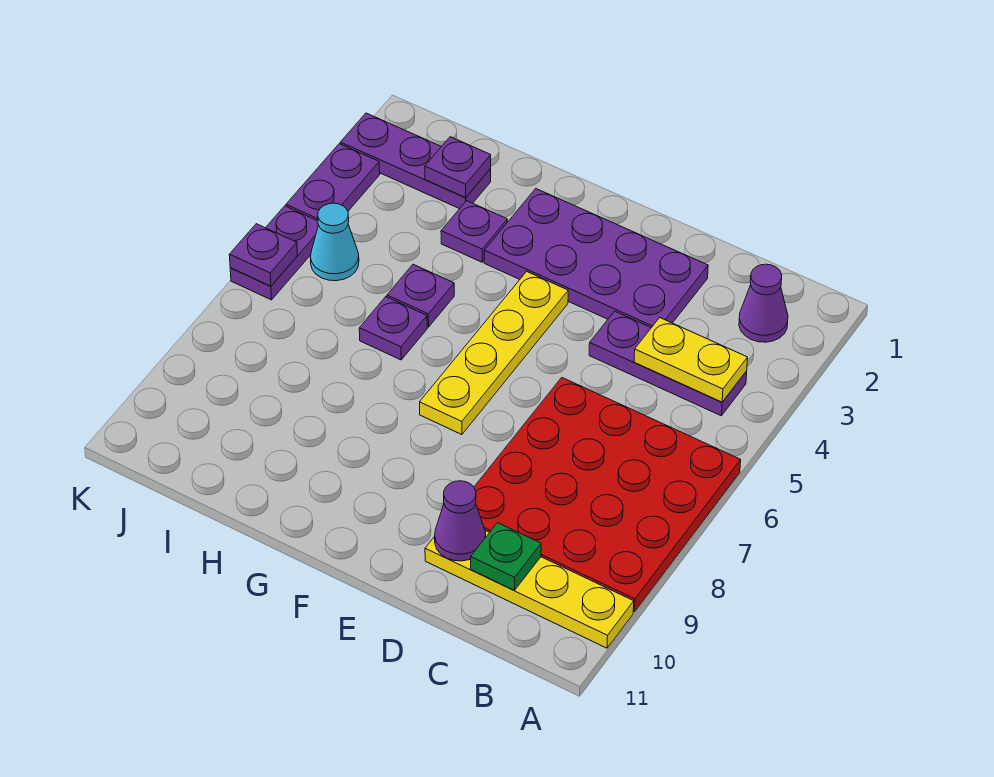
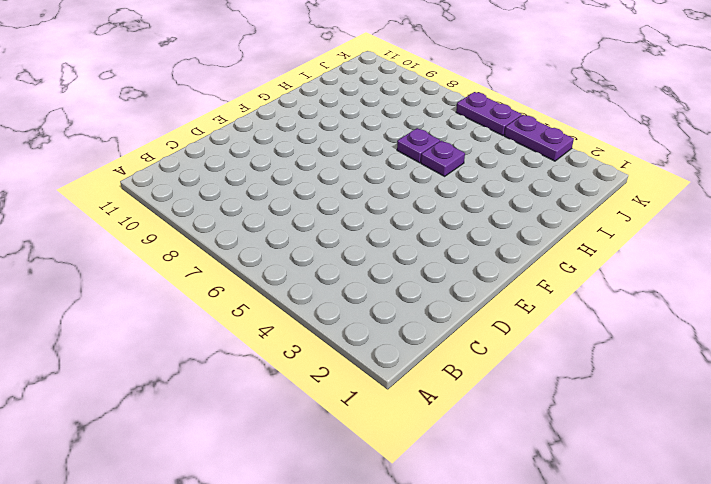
none -> red plate A6:D9 level 1
none -> yellow plate A10:D10 level 1
none -> purple cone B2 level 1

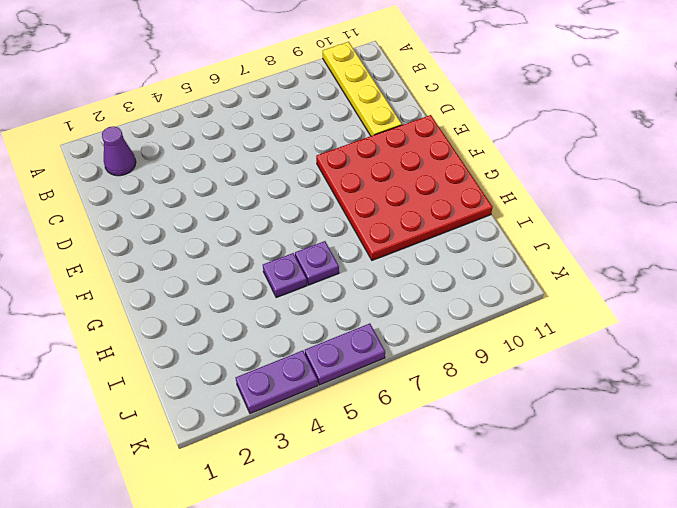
red plate E8:H11 level 1 -> red plate A6:D9 level 1
none -> purple plate B4:D4 level 1
none -> purple plate D2:G3 level 1
none -> yellow plate F4:F7 level 1

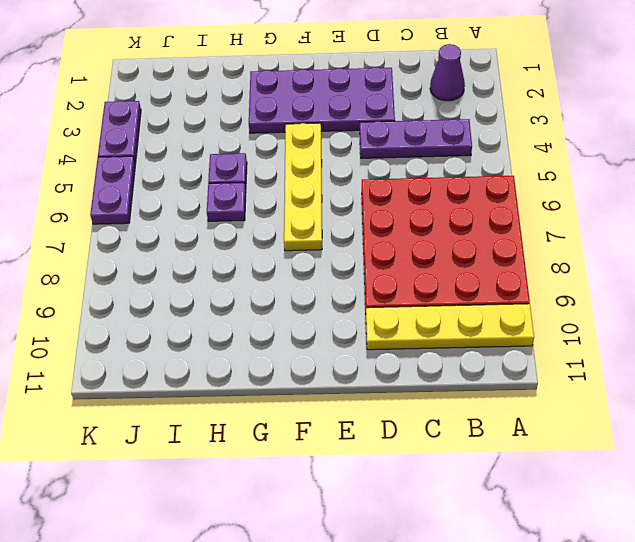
none -> purple plate H3 level 1
none -> purple plate I2:K2 level 1
none -> cyan cone J5 level 1

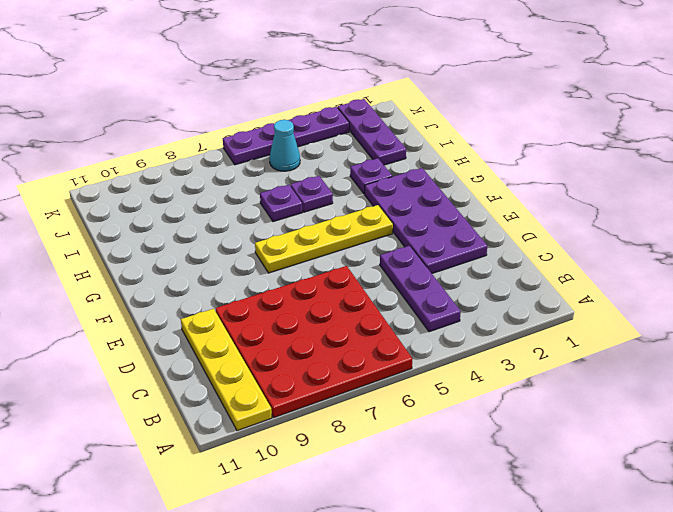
none -> purple cone B2 level 1
none -> yellow plate B4:C4 level 2
none -> green plate C10 level 2

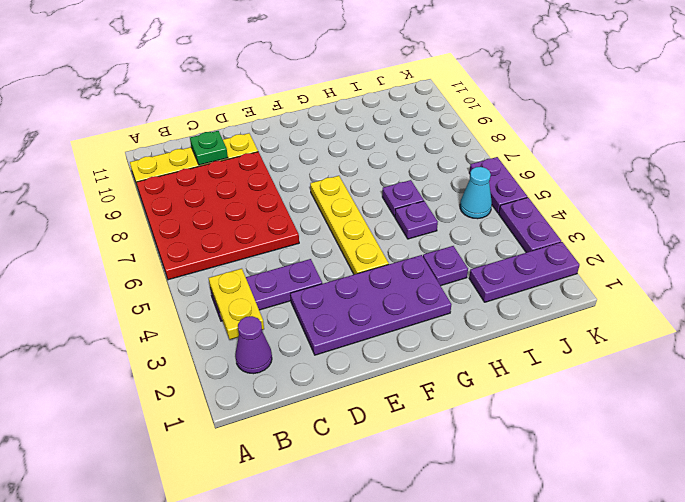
yellow plate B3:B4 level 2 -> yellow plate B4:C4 level 2
none -> purple cone D10 level 2
none -> purple plate I2 level 2
none -> purple plate K6 level 2

